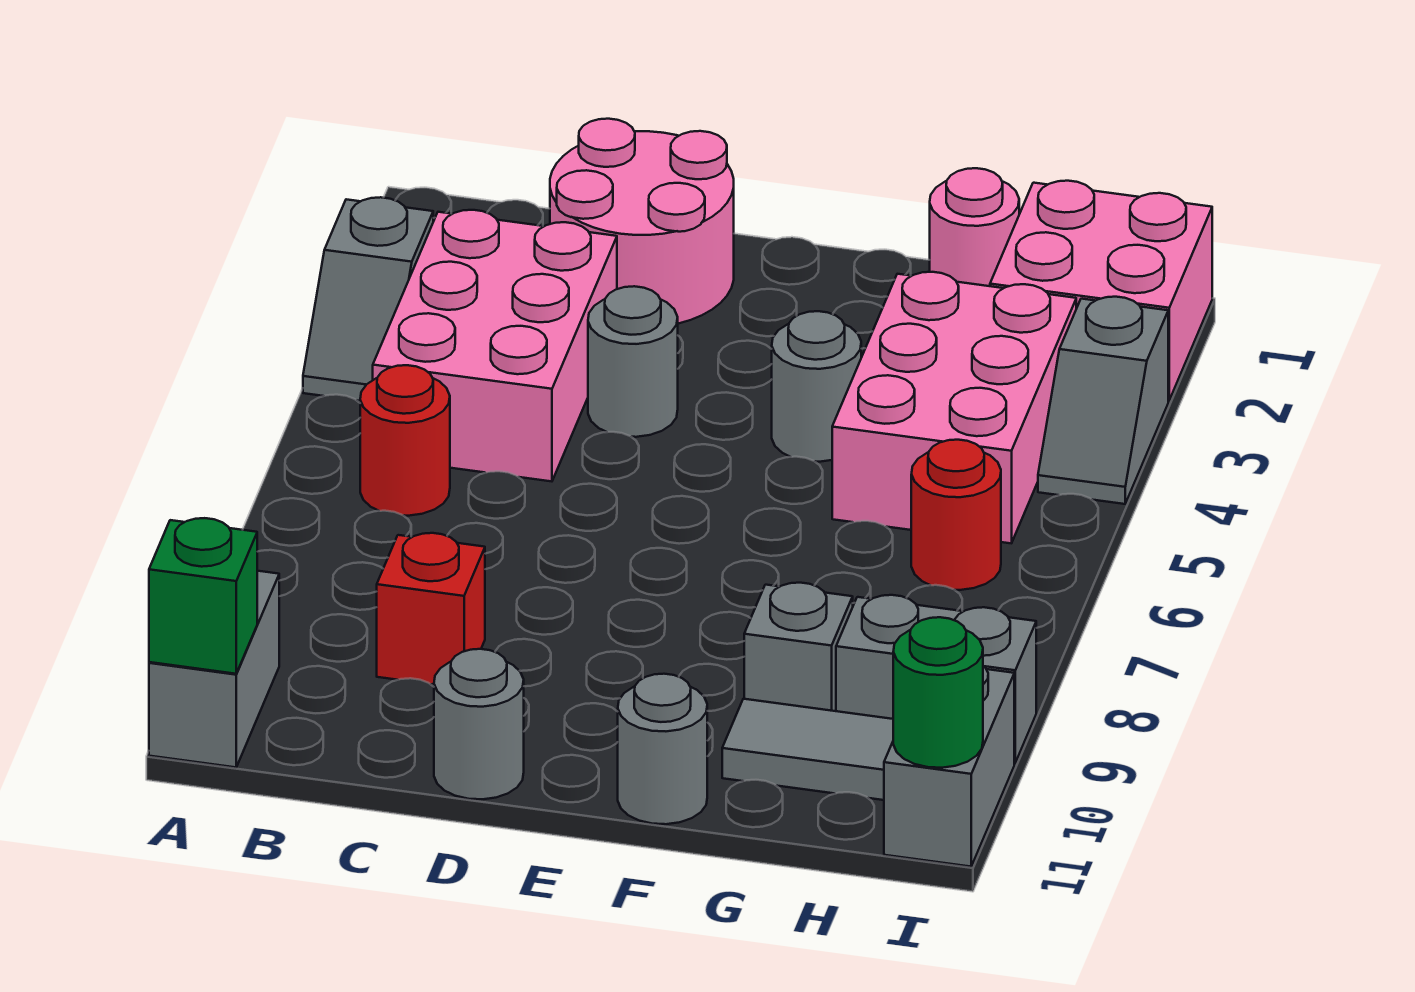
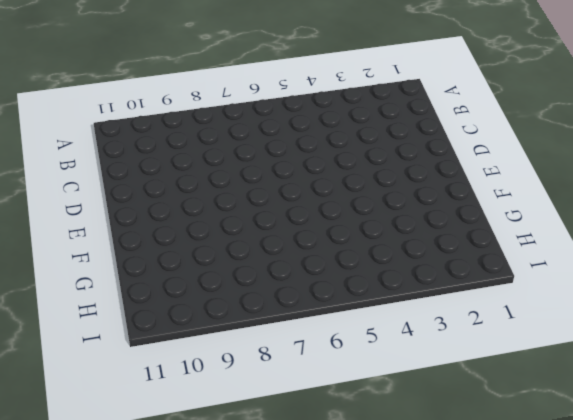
none -> grey slope A3:A4 level 1 top 3
none -> grey brick A10:A11 level 1
none -> pink brick B3:C5 level 1

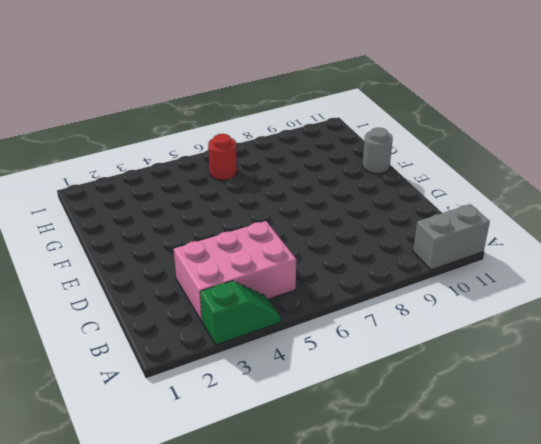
green slope A3:A4 level 1 top 3 -> grey slope A3:A4 level 1 top 3
none -> red round brick B6 level 1
none -> pink round brick C1:D2 level 1
none -> red brick C9 level 1

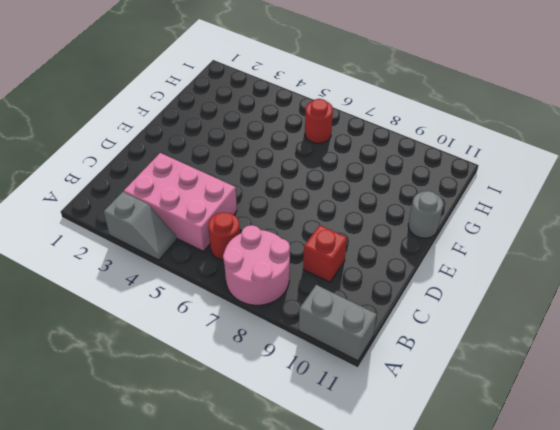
pink round brick A7:B8 level 1 -> pink round brick C1:D2 level 1
none -> grey round brick D4 level 1
none -> grey round brick D11 level 1
none -> grey round brick F4 level 1

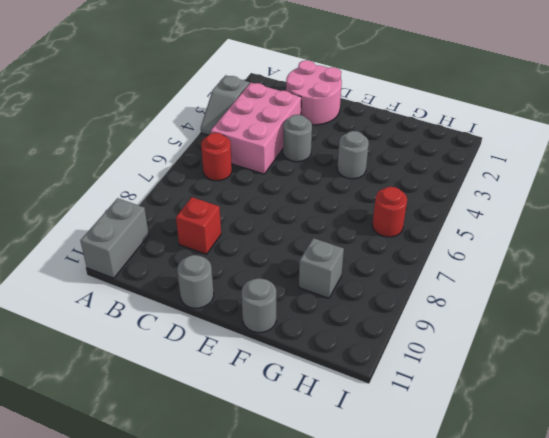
none -> pink round brick G1 level 1
none -> pink brick G3:H5 level 1
none -> grey tile G10:H10 level 1

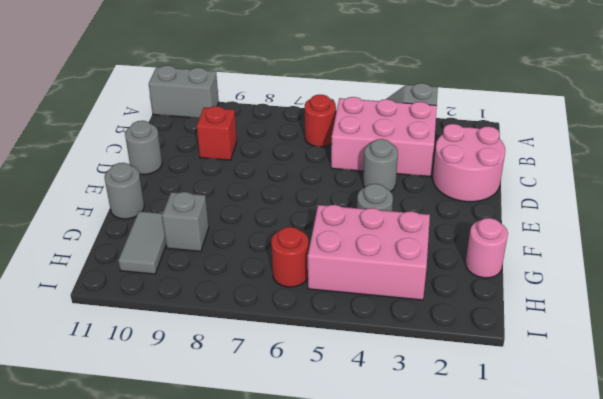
none -> pink brick H1:I2 level 1
none -> grey brick H9:I9 level 1
none -> grey slope I3:I4 level 1 top 3

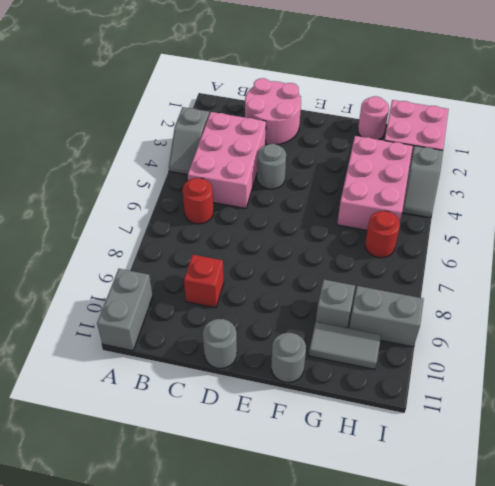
none -> grey round brick F4 level 1
none -> grey brick I10:I11 level 1
none -> green brick A11 level 2

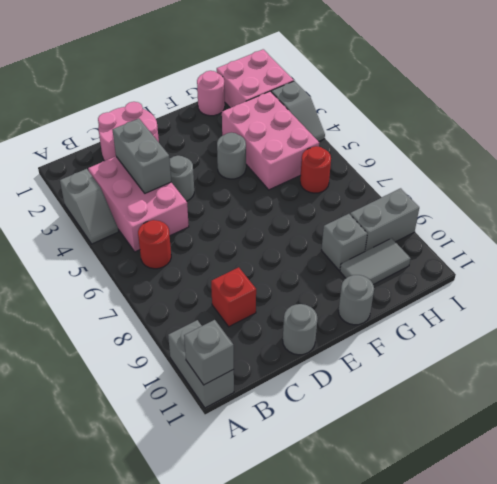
grey brick A11 level 2 -> green brick A11 level 2
grey brick C3:C4 level 2 -> grey brick I10:I11 level 1
none -> green round brick I11 level 2

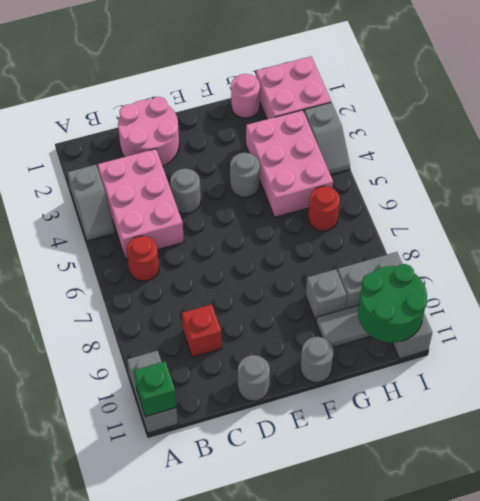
green round brick H10:I11 level 2 -> green round brick I11 level 2

